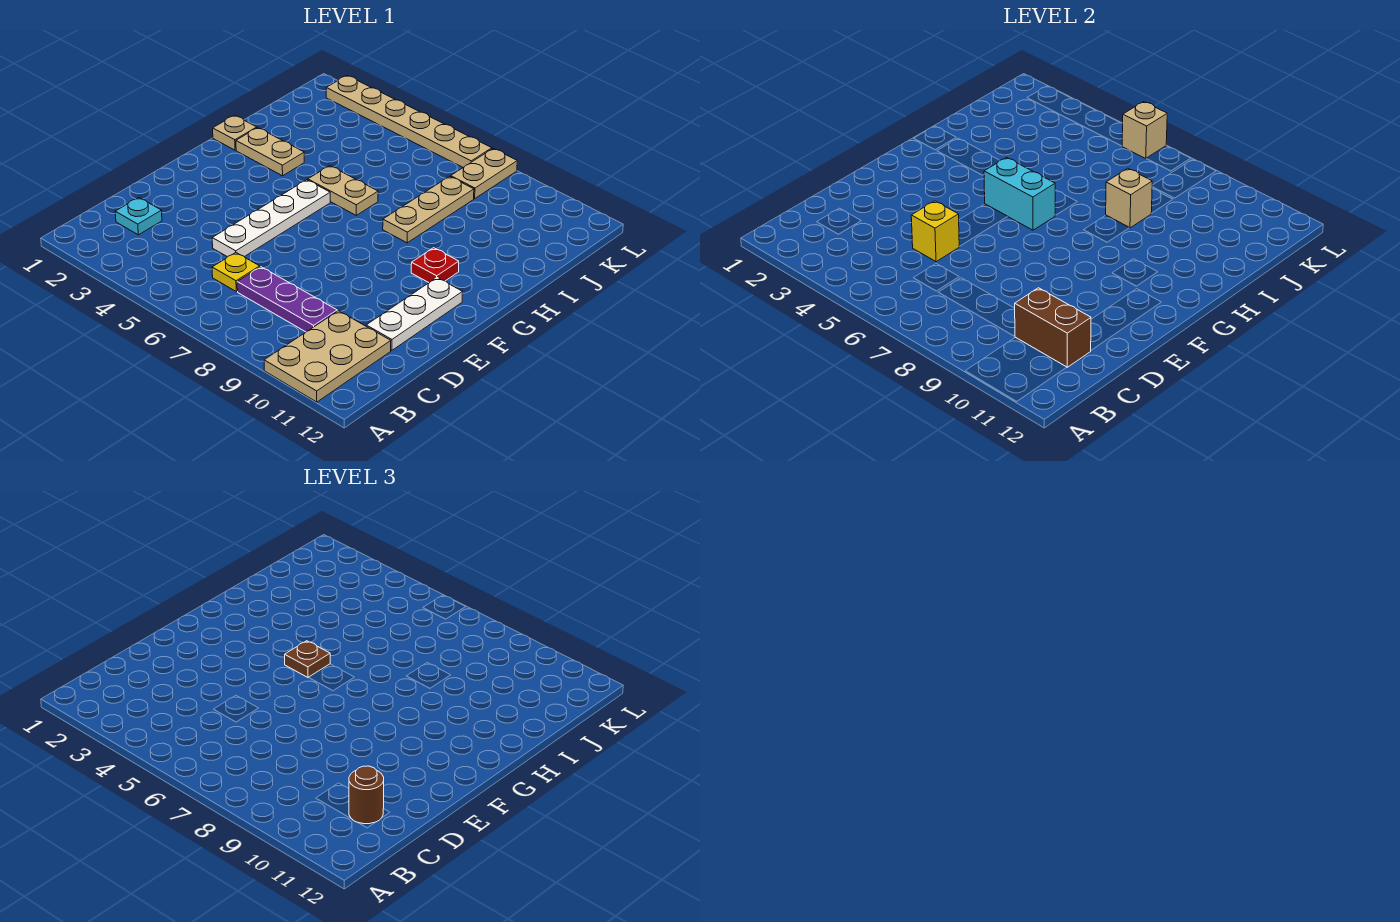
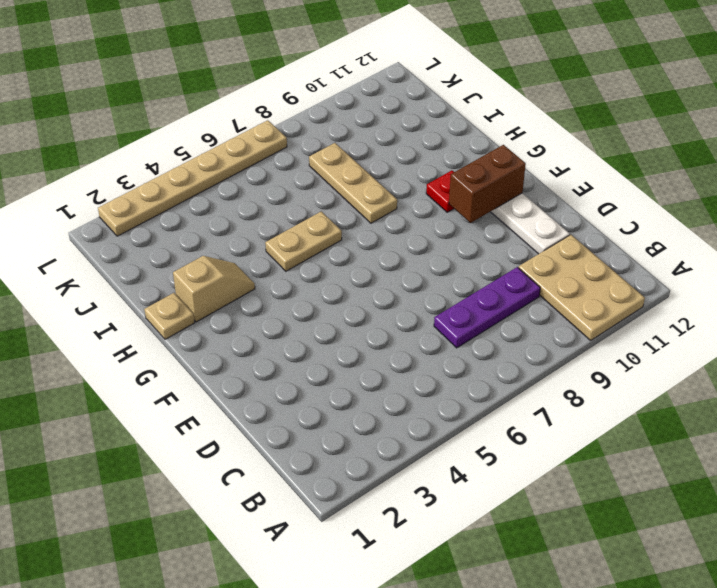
brown brick F10:F11 level 2 -> brown brick C10:C11 level 2
tan slope H2:H3 level 1 top 2 -> tan plate H2:H3 level 1
none -> cyan plate C2 level 1
none -> yellow plate C6 level 1
none -> white plate D5:G5 level 1

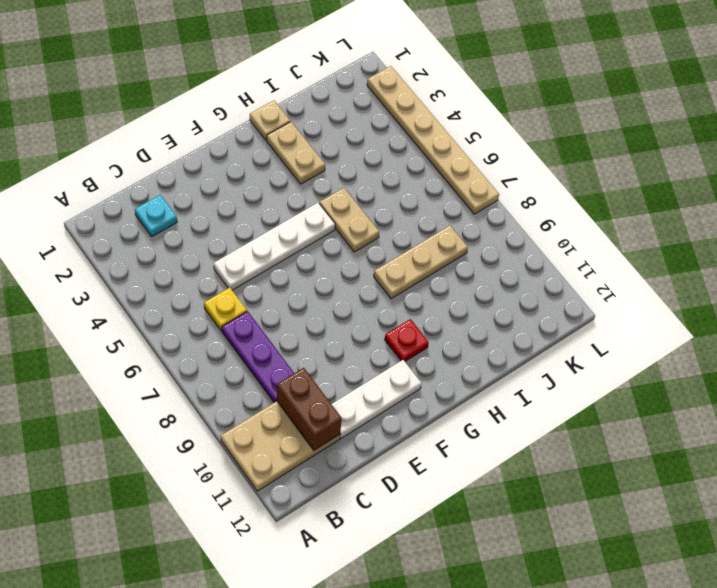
none -> tan plate K8:L8 level 1
none -> yellow brick D5 level 2
none -> cyan brick G5:G6 level 2

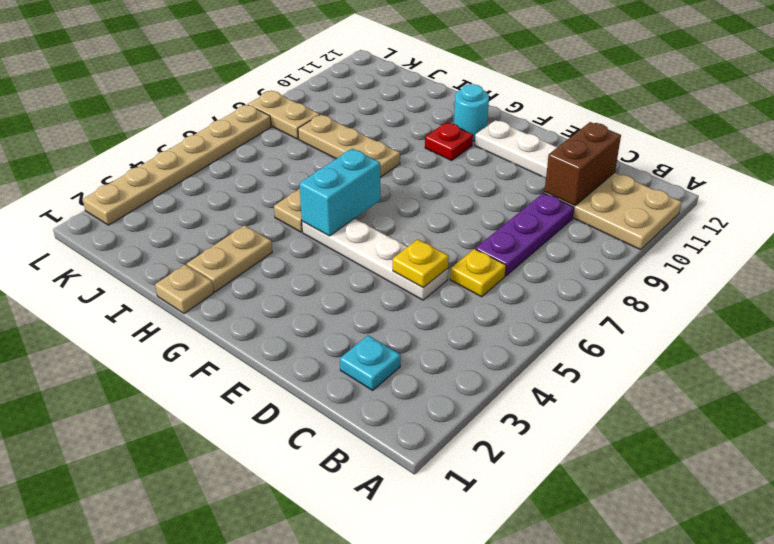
yellow plate D5 level 2 -> yellow brick D5 level 2
cyan round brick G11 level 1 -> none
none -> tan brick I8 level 2
none -> tan brick L6 level 2
none -> brown round brick C11 level 3

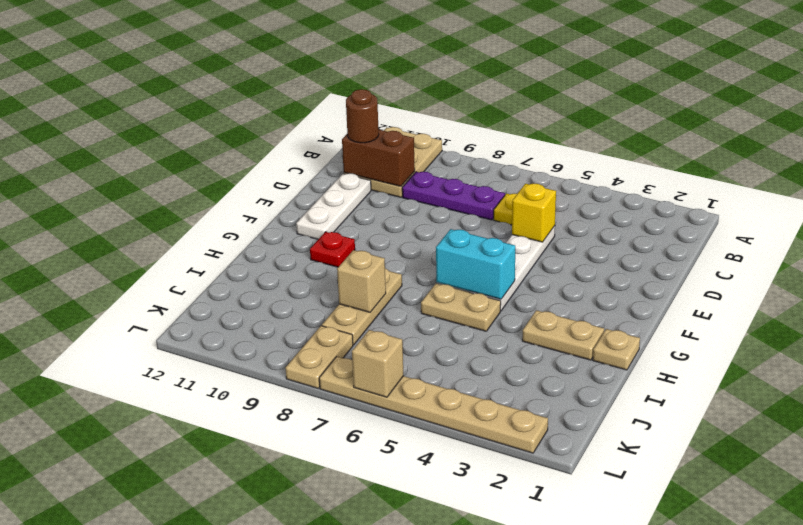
none -> cyan plate C2 level 1
none -> brown plate G5 level 3

